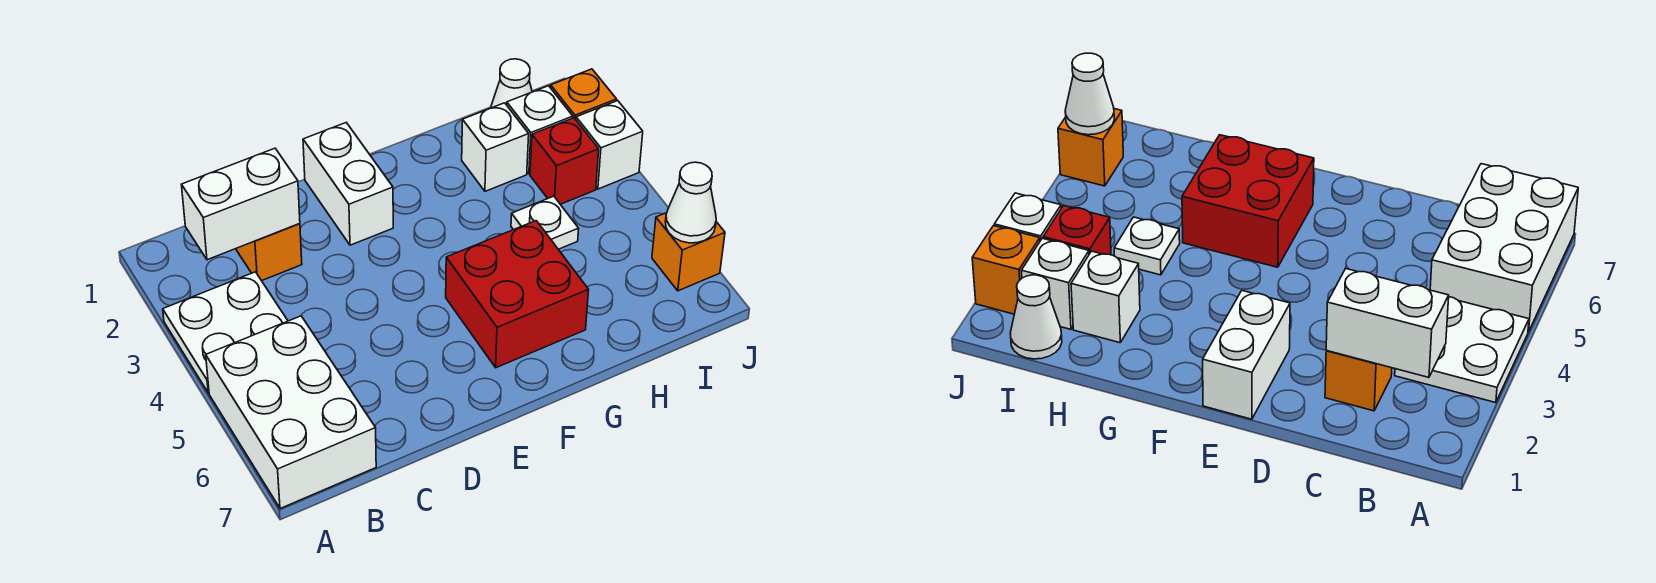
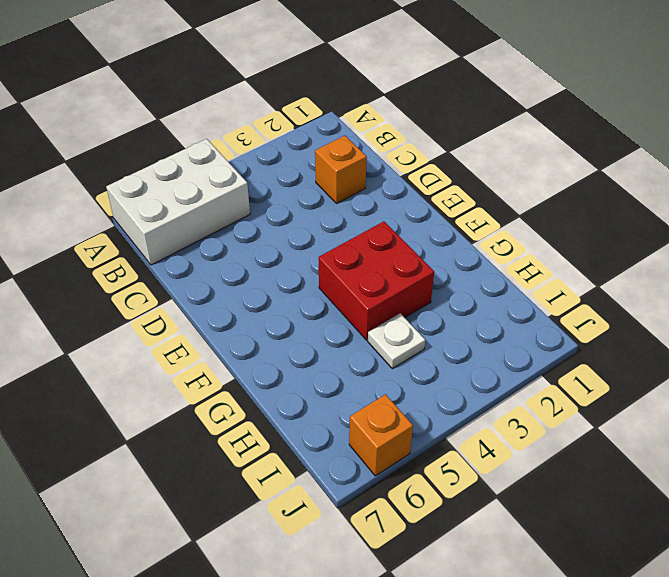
red brick F3:G4 level 1 -> red brick F5:G6 level 1
none -> white plate A3:B4 level 1
none -> white brick E1:E2 level 1
none -> white brick H2 level 1

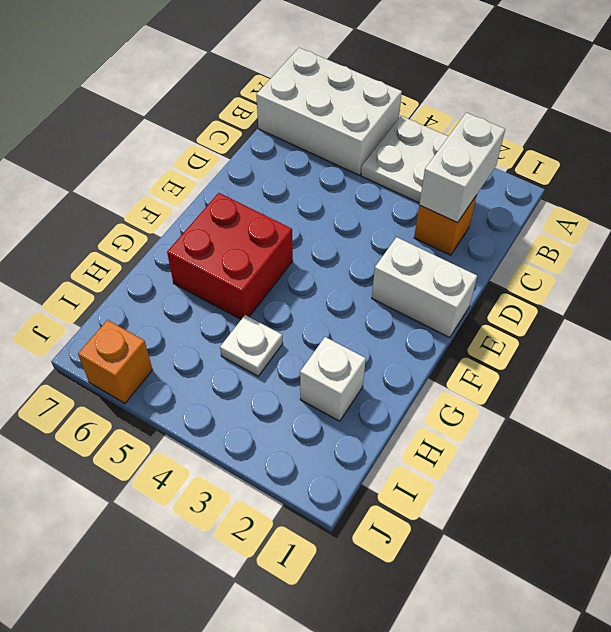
none -> white cone I1 level 1
none -> white brick I2 level 1
none -> red brick I3 level 1

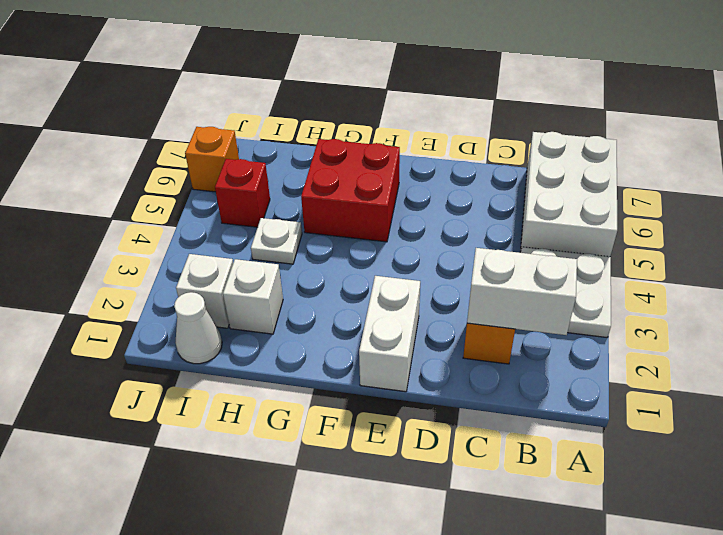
red brick I5 level 1 -> red brick I3 level 1
none -> orange brick J2 level 1
none -> white brick J3 level 1
none -> white cone J6 level 2

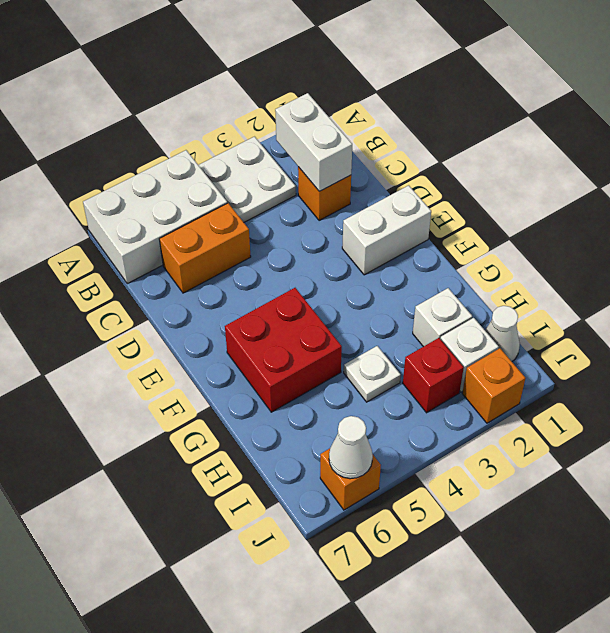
orange brick C5:C6 level 1 -> none
none -> white brick J3 level 1

